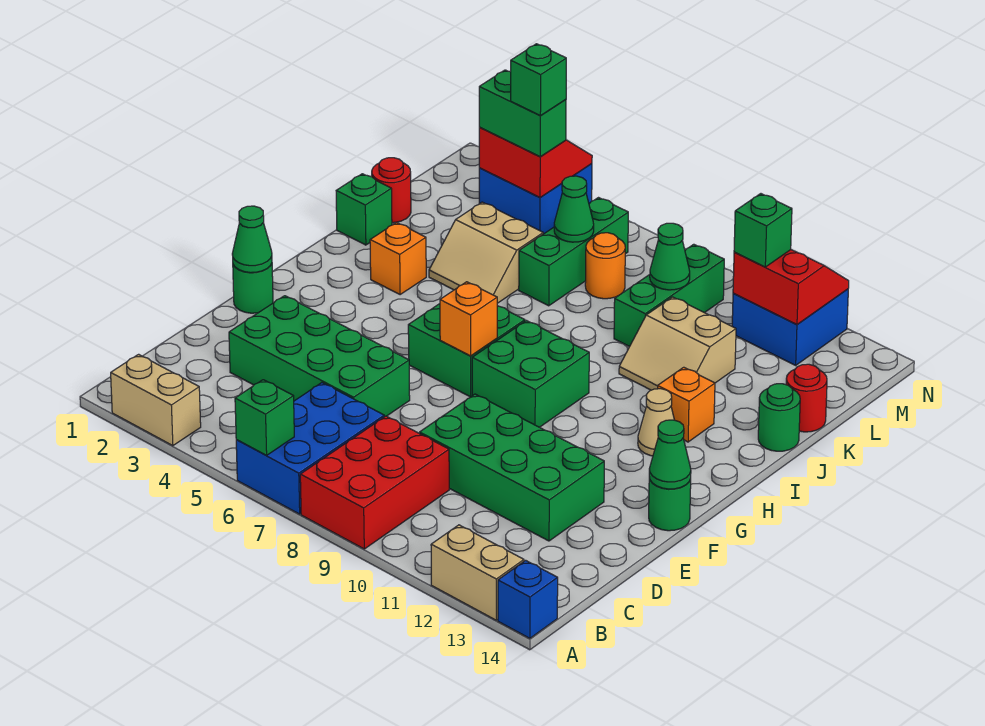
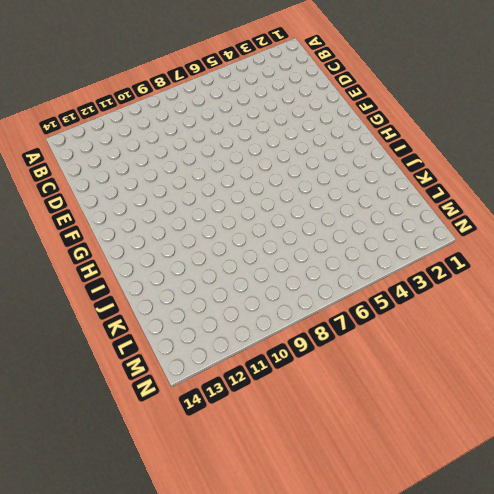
none -> tan brick A2:A3 level 1
none -> blue brick A6:C7 level 1
none -> red brick A8:C9 level 1
none -> tan brick A12:A13 level 1

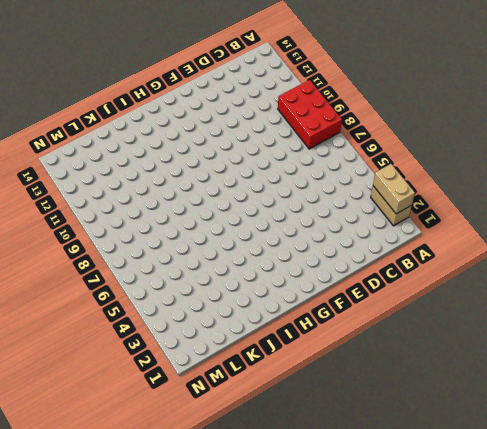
tan brick A2:A3 level 2 -> tan brick A12:A13 level 1
red brick A8:B10 level 1 -> red brick A8:C9 level 1
none -> blue brick A6:C7 level 1
none -> blue brick A14 level 1
none -> green brick D3:E6 level 1
none -> green brick D9:E12 level 1

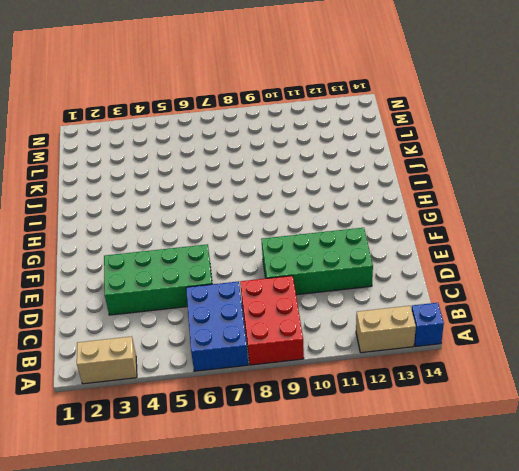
none -> green round brick F1 level 1
none -> green round brick F14 level 1
none -> green brick G6:H7 level 1
none -> green brick G8:H9 level 1

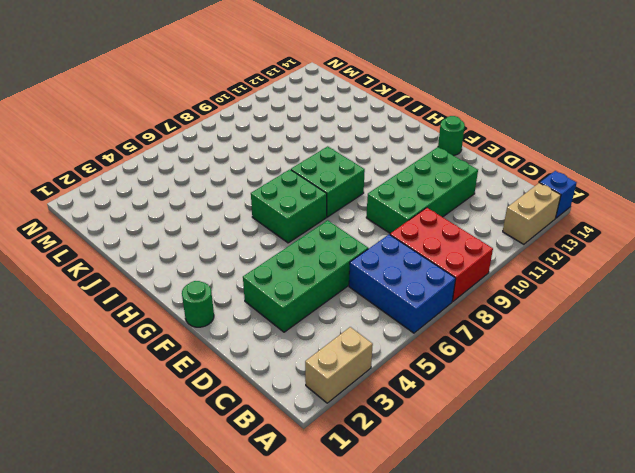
none -> tan cone H12 level 1
none -> orange brick I3 level 1
none -> orange brick I12 level 1
none -> green brick J1 level 1

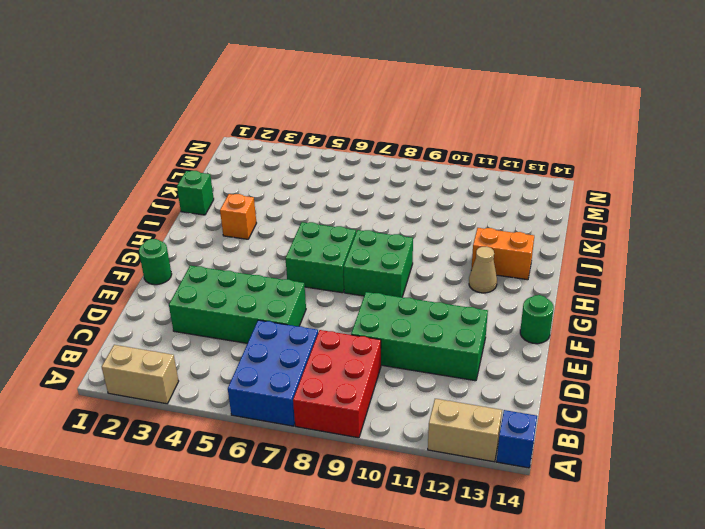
orange brick I12:I13 level 1 -> orange brick I12 level 1
none -> tan slope J4:K5 level 1 top K
none -> tan slope J10:K11 level 1 top K
none -> green round brick J14 level 1
none -> red round brick K1 level 1

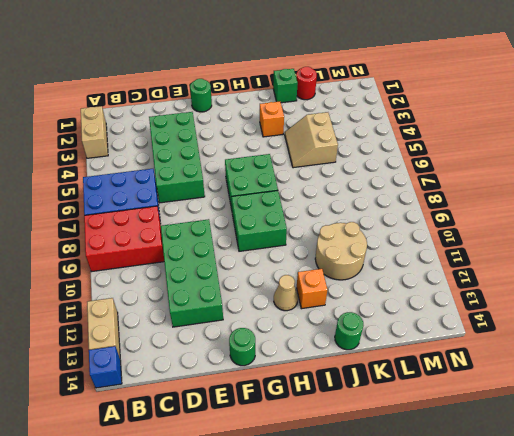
tan round brick J10:K11 level 1 -> tan slope J10:K11 level 1 top K
none -> green brick K6:M6 level 1
none -> green brick K9:M9 level 1
none -> red round brick K14 level 1
none -> orange round brick L7 level 1

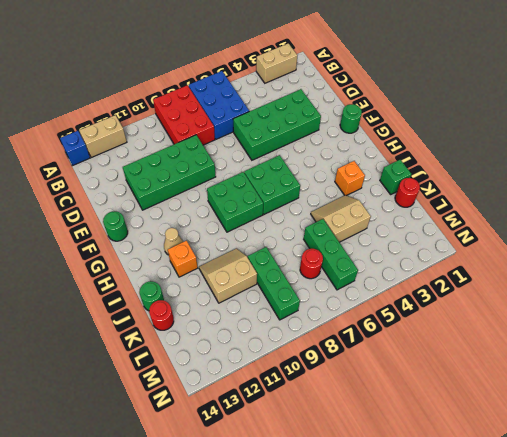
red round brick L7 level 1 -> orange round brick L7 level 1
none -> blue brick M3:N4 level 1
none -> blue brick M11:N12 level 1
none -> green brick A6 level 2
none -> green cone F1 level 2

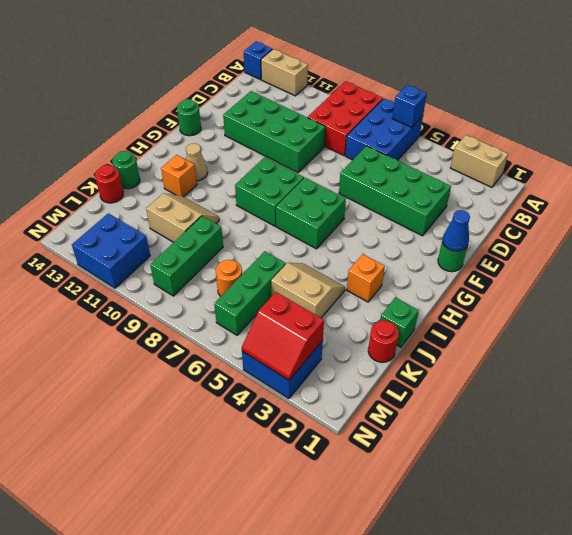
blue brick A6 level 2 -> green brick A6 level 2
blue cone F1 level 2 -> green cone F1 level 2
none -> green cone F14 level 2
none -> orange brick G7 level 2
none -> green cone L6 level 2
none -> green cone L9 level 2

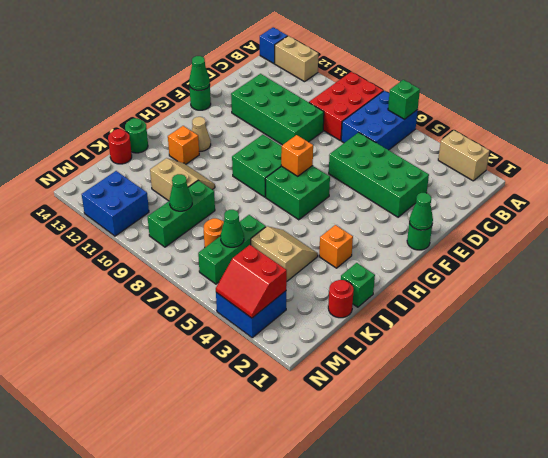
none -> red slope M11:N12 level 2 top M
none -> green brick M3:M4 level 3
none -> green brick M11 level 3
none -> green brick M4 level 4

